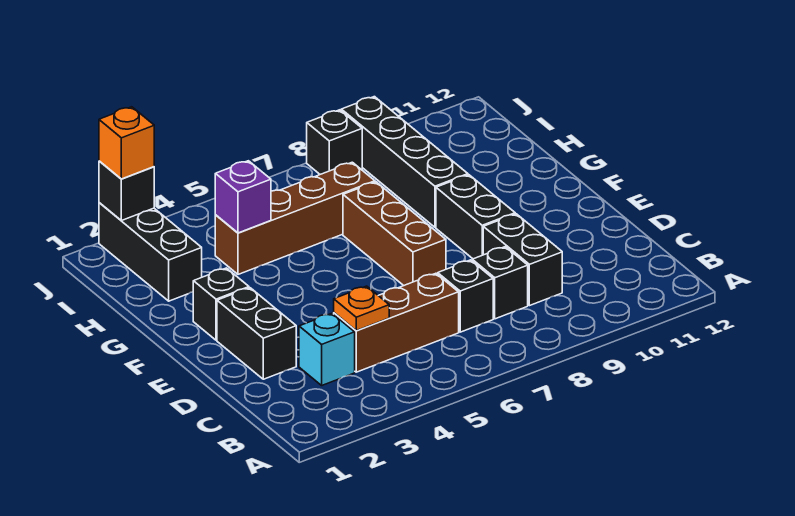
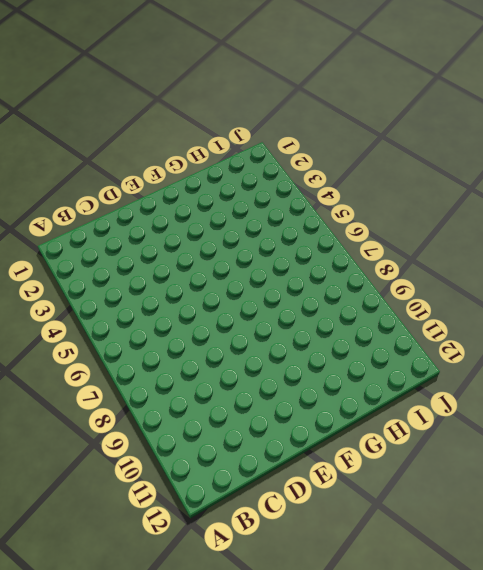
none -> cyan brick C3 level 1
none -> brown brick C4:C6 level 1
none -> black brick C7 level 1

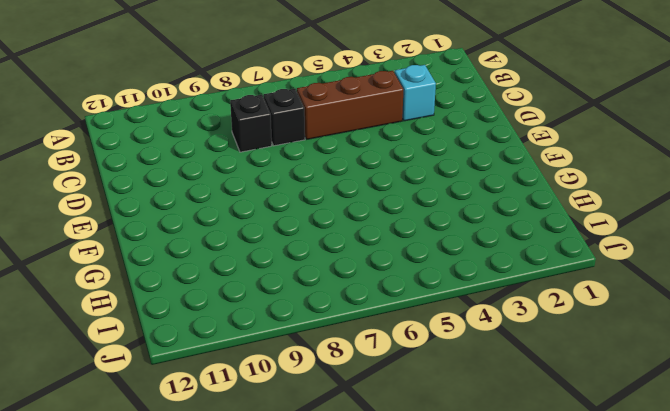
none -> black brick C9:D9 level 1
none -> black brick D2:E2 level 1
none -> brown brick E7:G7 level 1

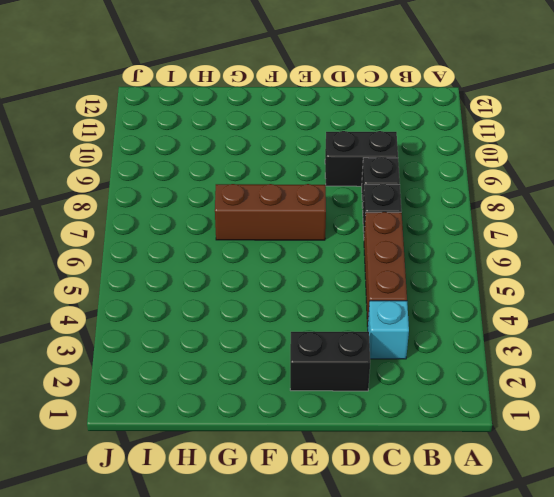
none -> black brick E9:F9 level 1
none -> black brick F2 level 1
none -> black brick G9:J9 level 1

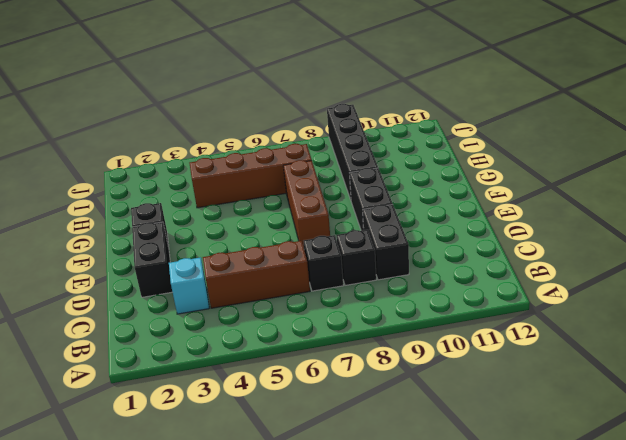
none -> black brick H2:J2 level 1
none -> black brick J8 level 1
none -> orange plate C4 level 2

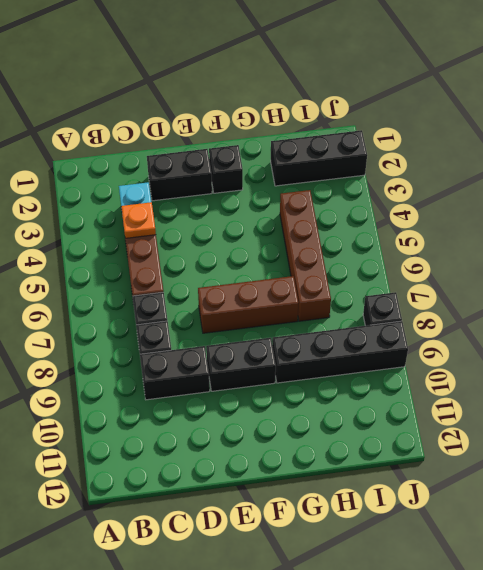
none -> purple brick H4 level 2
none -> black brick J2 level 2
none -> orange brick J2 level 3

